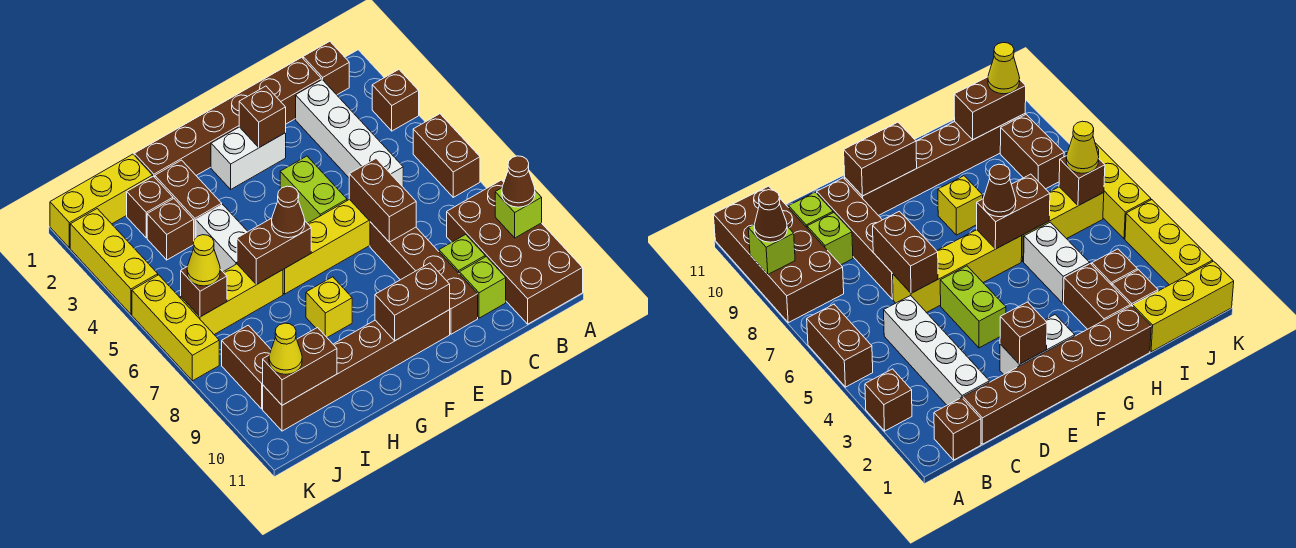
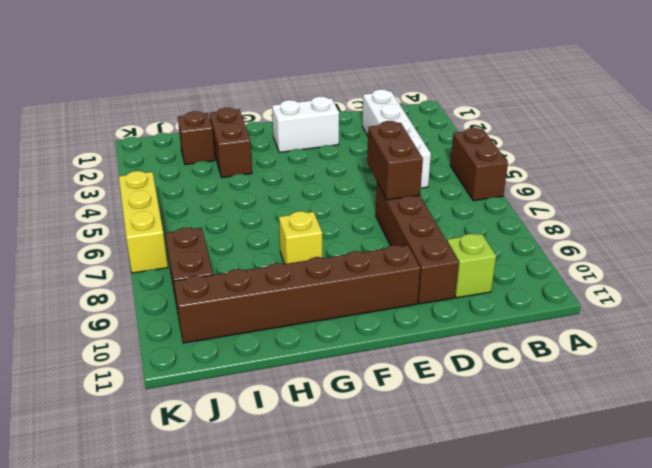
none -> brown brick A3 level 1
none -> brown brick A8:B11 level 1
none -> brown brick B1 level 1
none -> brown brick C1:H1 level 1

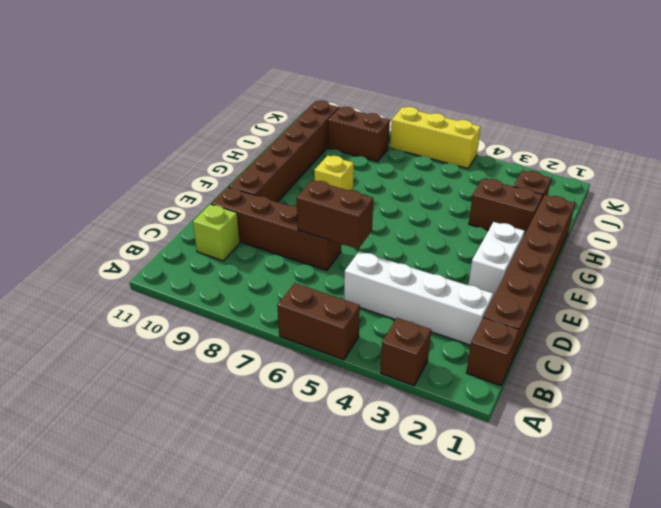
none -> brown brick A8:B11 level 1
none -> lime brick C9 level 1
none -> yellow brick D6:G6 level 1
none -> lime brick E4:E5 level 1

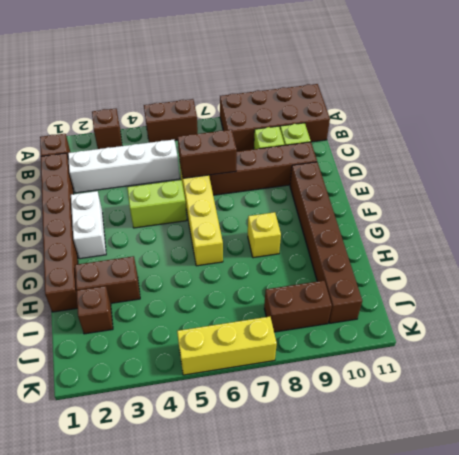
none -> white brick H4:H5 level 1
none -> yellow brick H6:J6 level 1
none -> yellow brick I1:K1 level 1
none -> brown brick I3 level 1

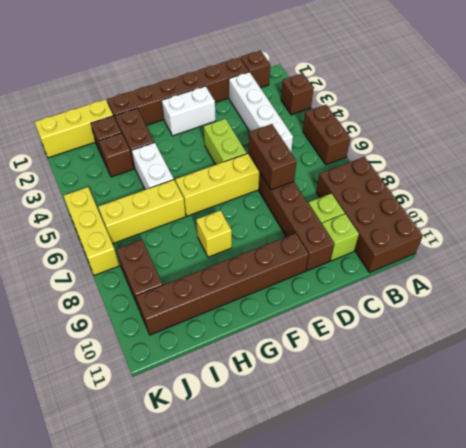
none -> yellow brick K2:K4 level 1
none -> lime brick A9 level 2
none -> brown brick E2 level 2
none -> brown brick E10:F10 level 2

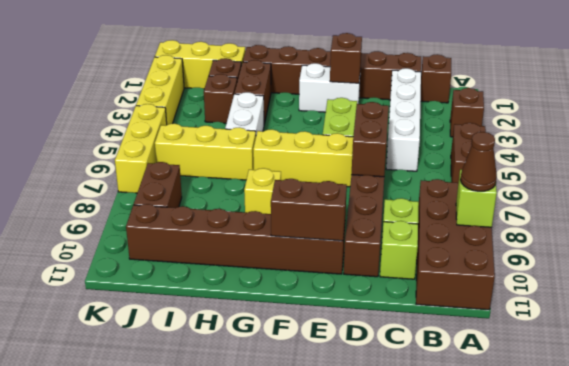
none -> brown brick G6:H6 level 2
none -> brown brick I10:J10 level 2
none -> brown brick J6 level 2
none -> brown cone G6 level 3

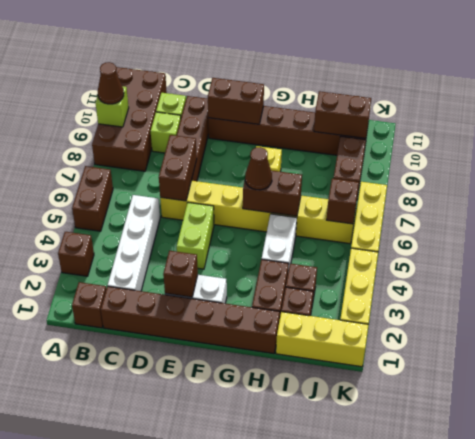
none -> yellow cone J6 level 3
none -> yellow cone J10 level 3

